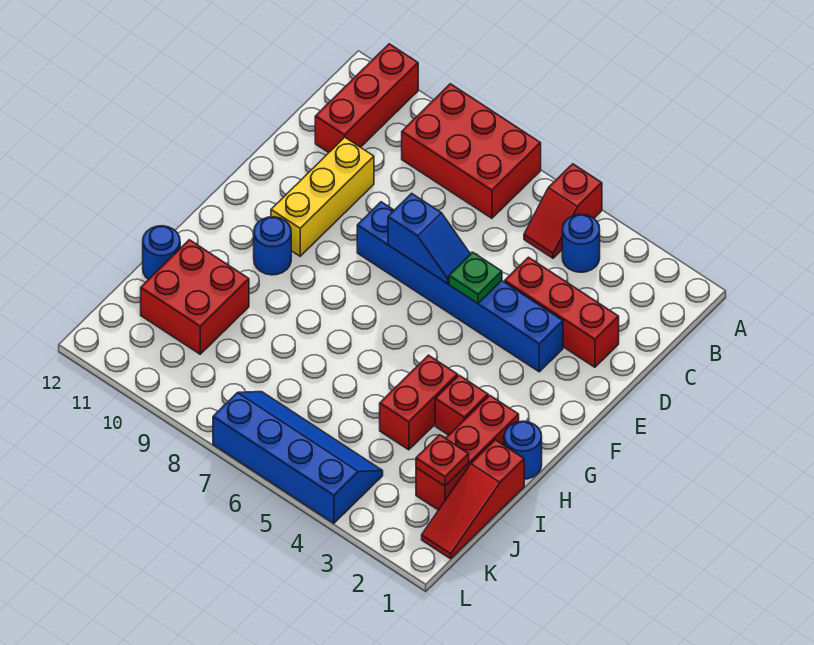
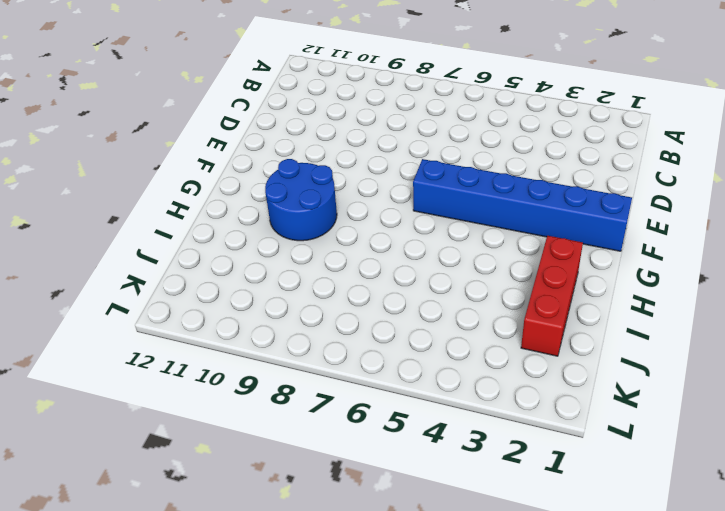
blue brick F1:F6 level 1 -> blue brick E3:E8 level 1
blue round brick G9:H10 level 1 -> blue round brick G10 level 1
none -> red slope A5:B5 level 1 top A
none -> red brick A7:B9 level 1
none -> red brick A11:C11 level 1

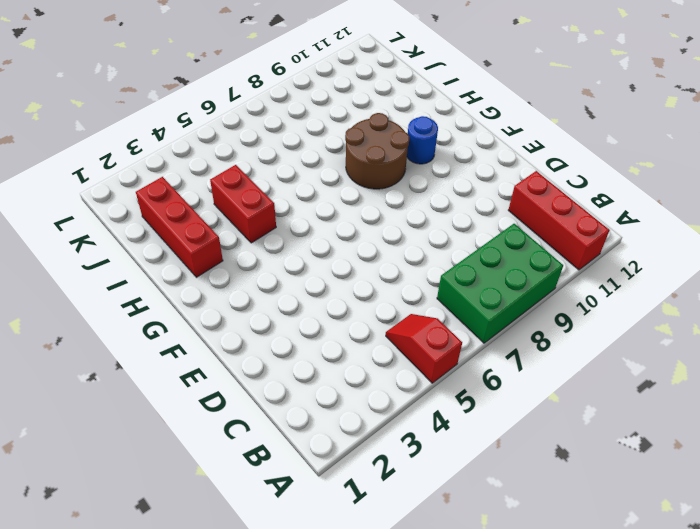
green brick A7:B9 level 1 -> red brick A7:B9 level 1
brown round brick G8:H9 level 1 -> none
none -> blue round brick B4 level 1
none -> red brick D2:D4 level 1
none -> yellow brick D10:F10 level 1

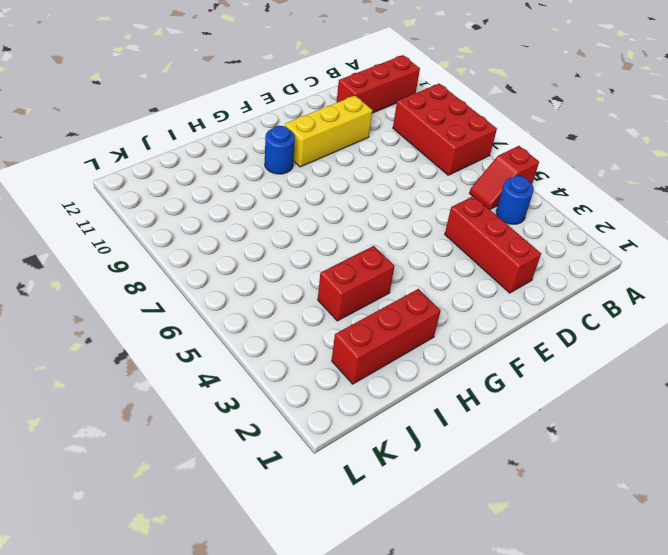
none -> blue brick E3:E8 level 1
none -> blue round brick H1 level 1
none -> red brick H3 level 1

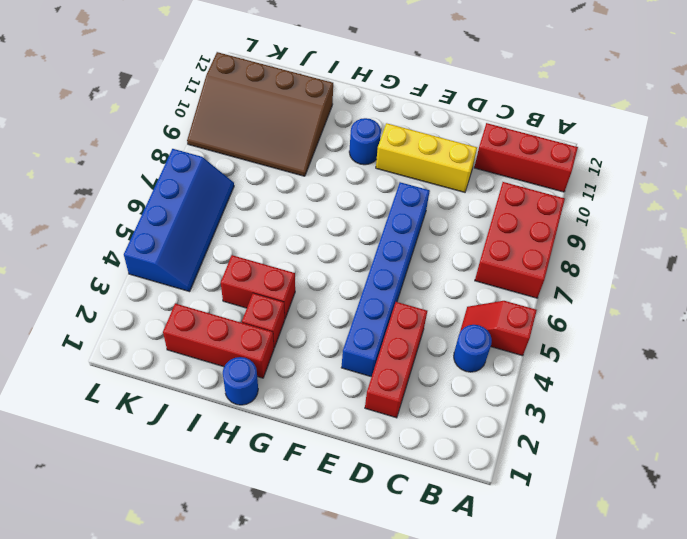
brown slope I9:L11 level 1 top 11 -> red brick I10:J11 level 1
none -> red slope I1:K1 level 1 top I
none -> blue round brick I12 level 1
none -> green plate E5 level 2

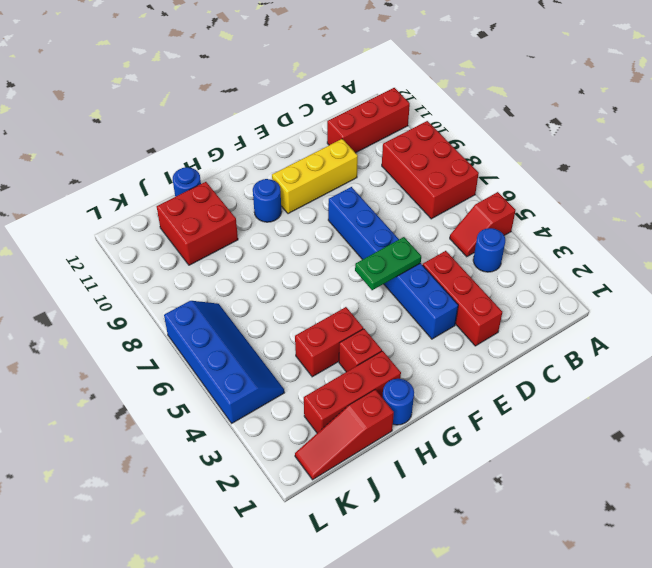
green plate E5:F5 level 2 -> green plate E5 level 2
none -> blue slope E6:E7 level 2 top 7
none -> red plate J2 level 2

